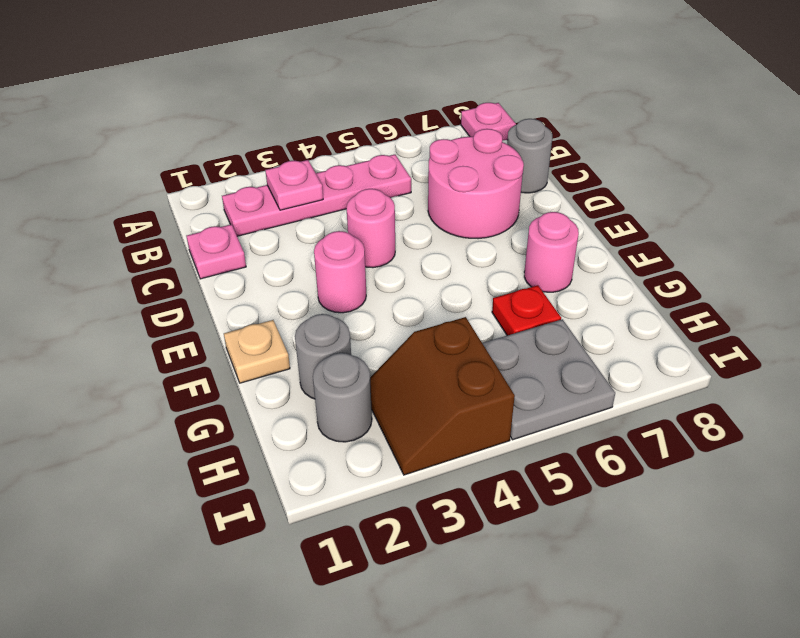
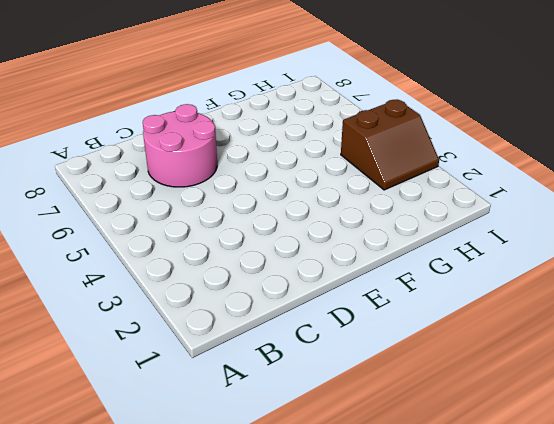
none -> pink plate A8 level 1
none -> pink plate B2:B5 level 1
none -> pink plate C1 level 1

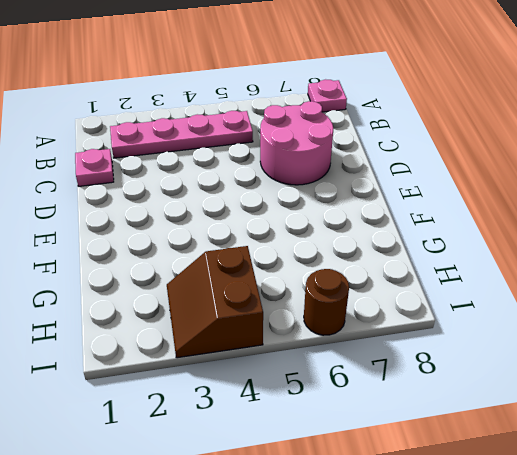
brown round brick I6 level 1 -> grey plate H5:I6 level 1
none -> grey round brick C8 level 1
none -> pink round brick D4 level 1
none -> pink round brick E3 level 1

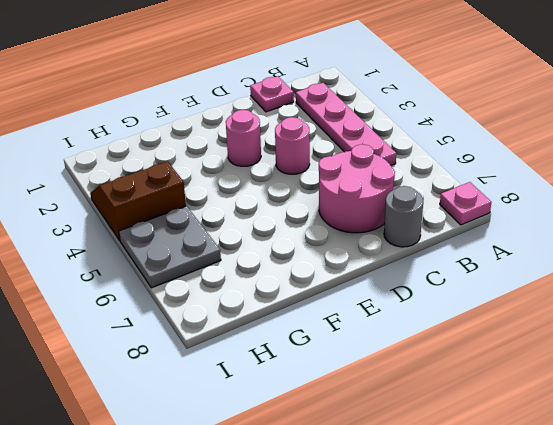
none -> tan plate F1 level 1
none -> pink round brick F7 level 1
none -> grey round brick G2 level 1

